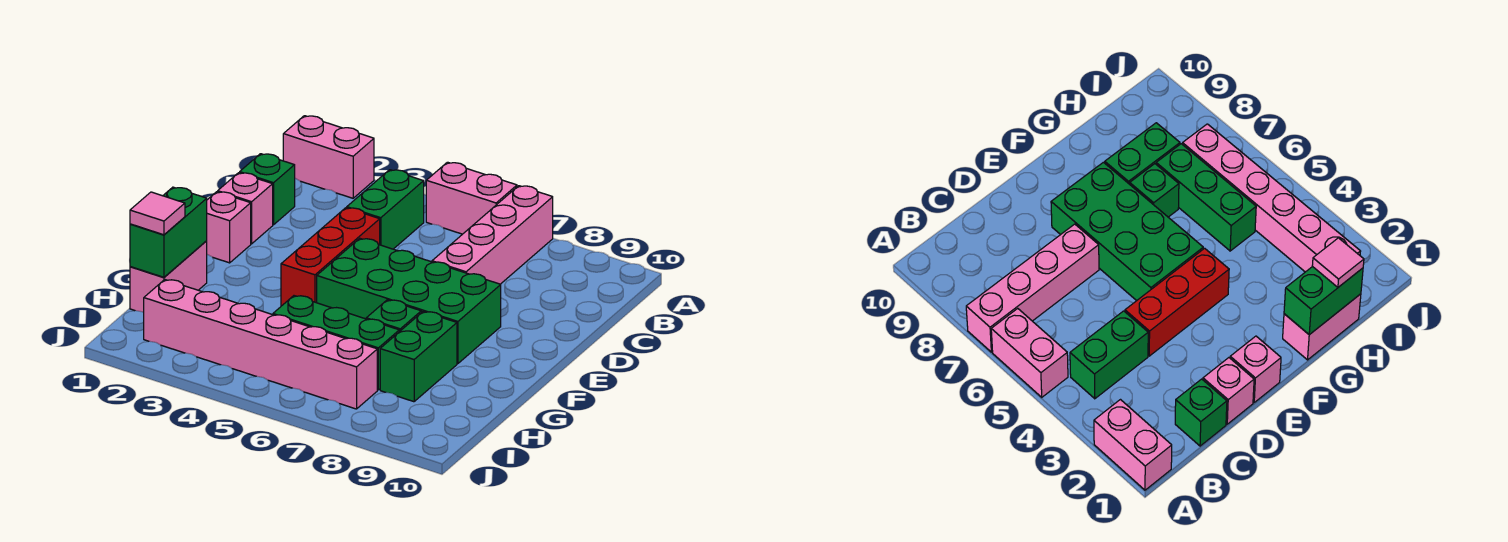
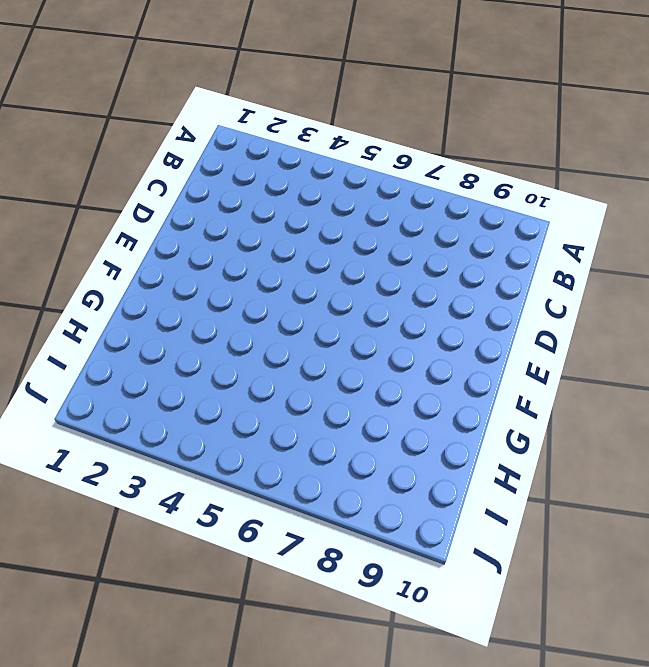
none -> pink brick A1:A2 level 1
none -> pink brick A5:A6 level 1
none -> pink brick A7:D7 level 1

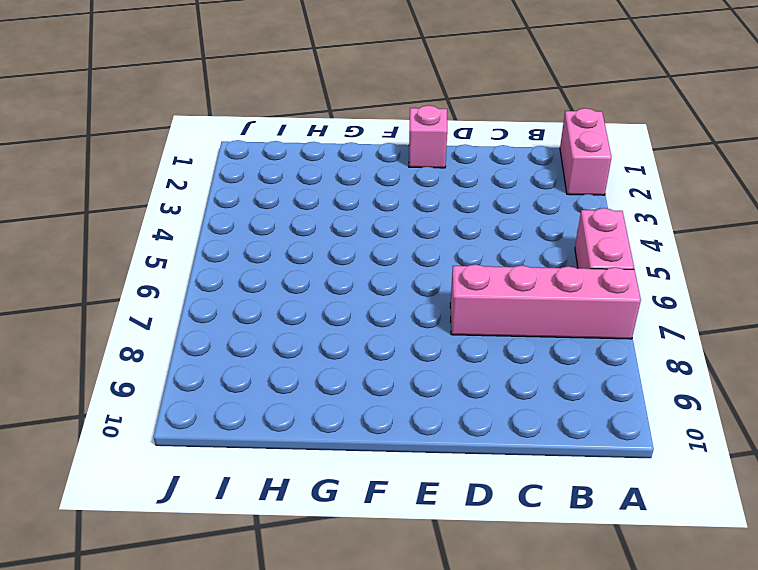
none -> green brick B4:C4 level 1
none -> green brick C1 level 1
none -> pink brick D1 level 1

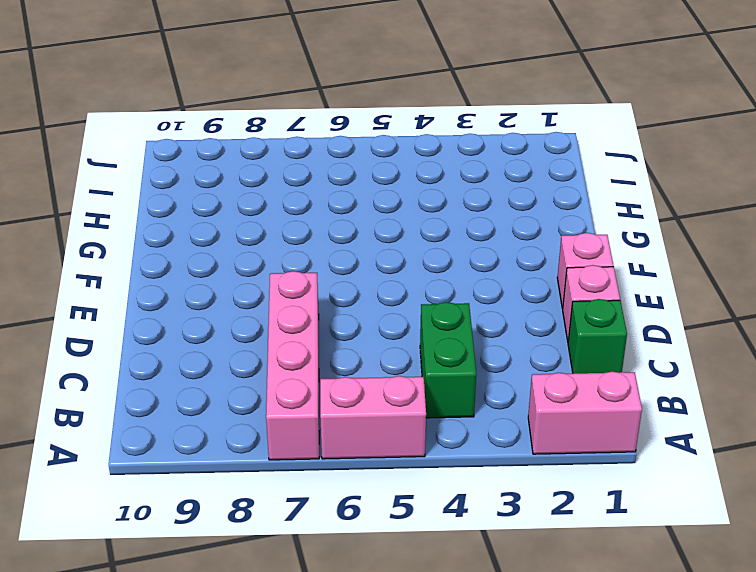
none -> red brick D4:F4 level 1
none -> green brick E5:F8 level 1
none -> pink brick G1:H1 level 1

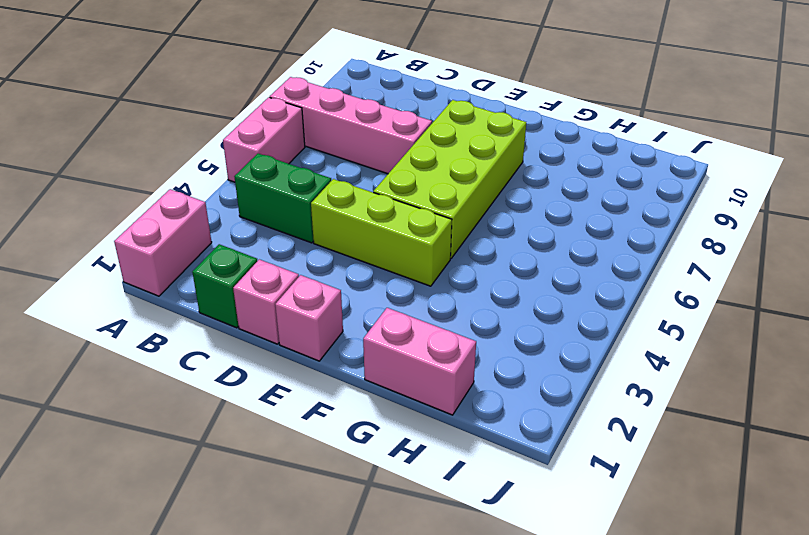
lime brick D4:F4 level 1 -> red brick D4:F4 level 1
lime brick E5:F8 level 1 -> green brick E5:F8 level 1
none -> green brick G7 level 1
none -> green brick G8:H8 level 1
none -> green brick H5:H7 level 1

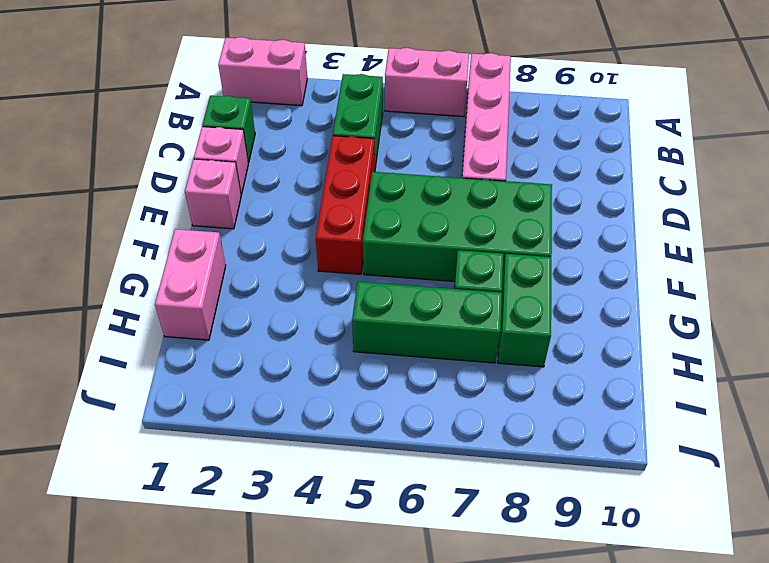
none -> pink brick I2:I7 level 1
none -> green brick G1:H1 level 2
none -> pink tile H1 level 3

